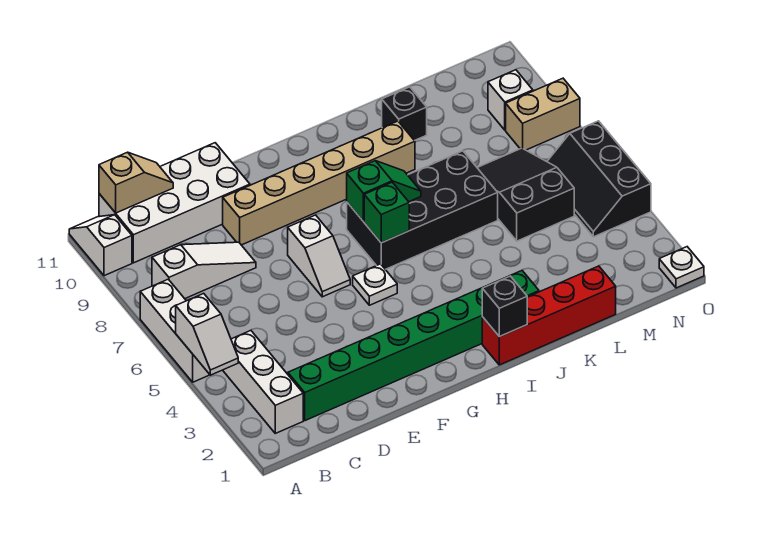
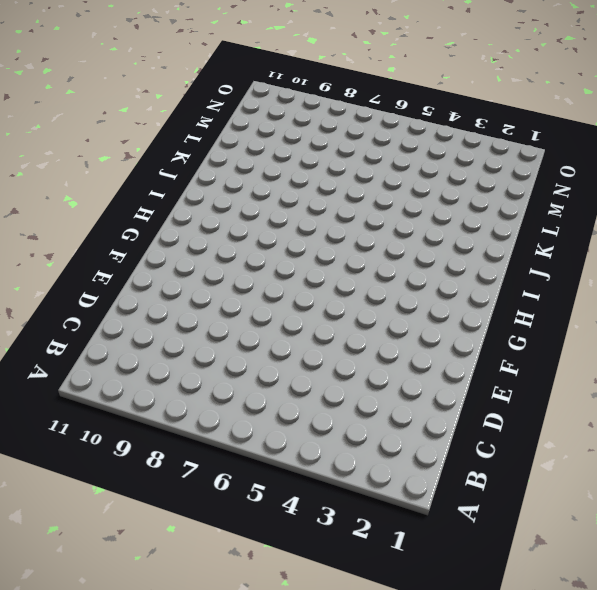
none -> white brick A5:A7 level 1
none -> white slope A10:A11 level 1 top 10
none -> white brick B2:B4 level 1

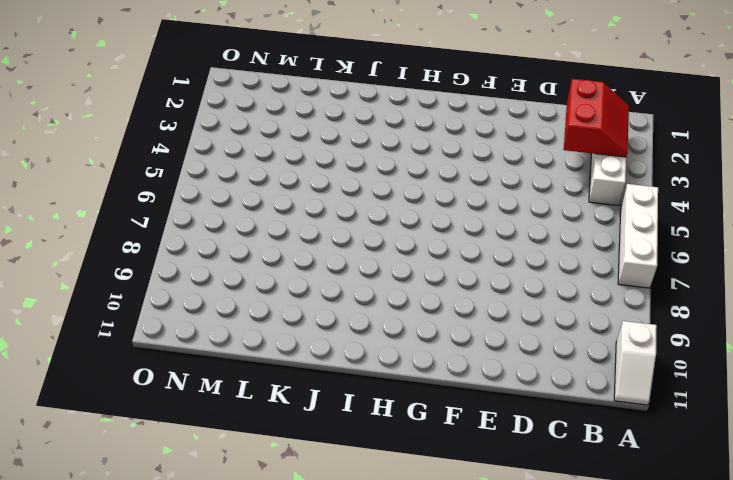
red slope B2:C3 level 2 top C -> none
none -> white slope B8:D8 level 1 top B
none -> white brick B10:E11 level 1
none -> green brick C2:J2 level 1

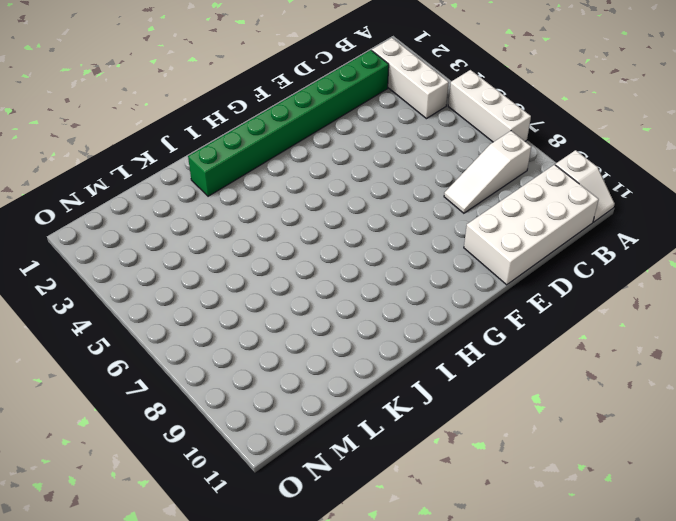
none -> tan brick E9:J9 level 1
none -> white slope F6:F7 level 1 top 7
none -> white plate G5 level 1

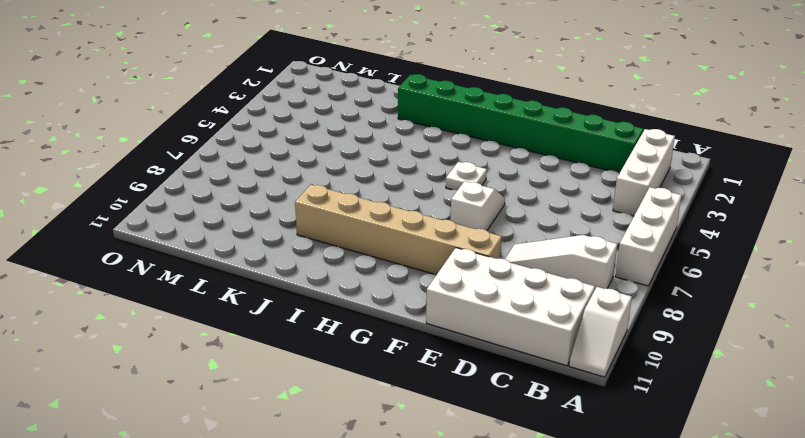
none -> black brick H6:K7 level 1
none -> red brick I1:L1 level 1
none -> black brick K10 level 1

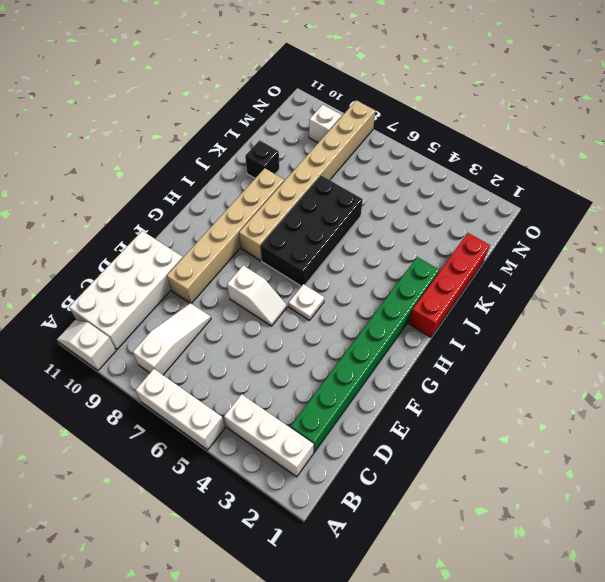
tan brick H8:O8 level 1 -> tan brick N8:O8 level 1
none -> black slope L5:M7 level 1 top 5
none -> black slope N4:O6 level 1 top O
none -> white plate O1 level 1

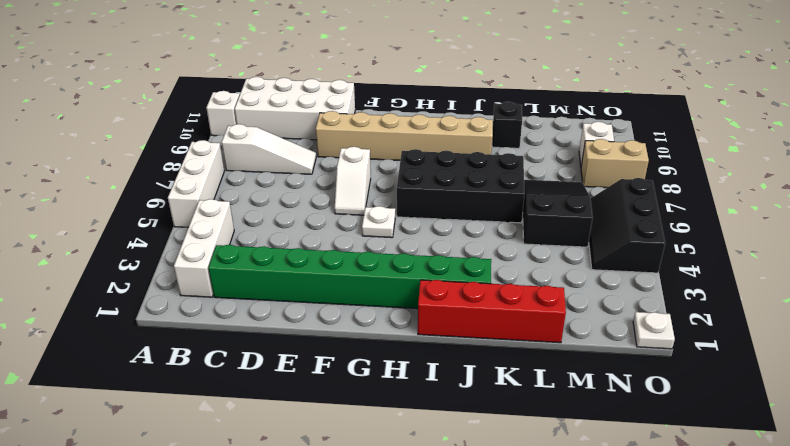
none -> white slope A4:A5 level 2 top 5
none -> tan slope B11:C11 level 2 top B
none -> green brick H6 level 2

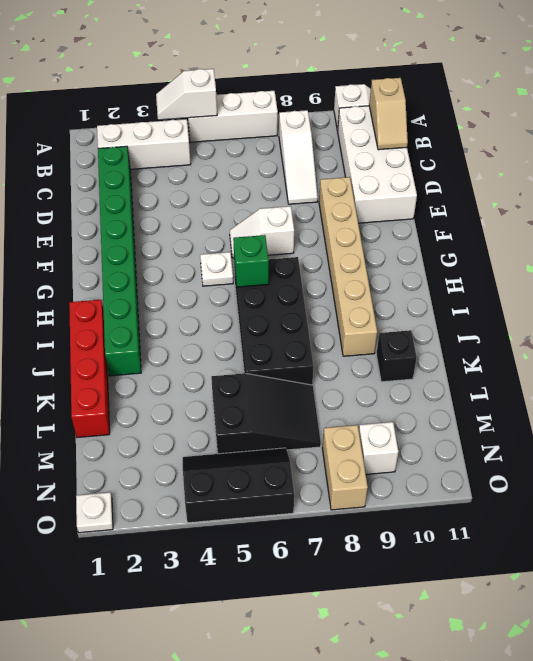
none -> green slope H7:I7 level 2 top H
none -> black brick I1 level 2

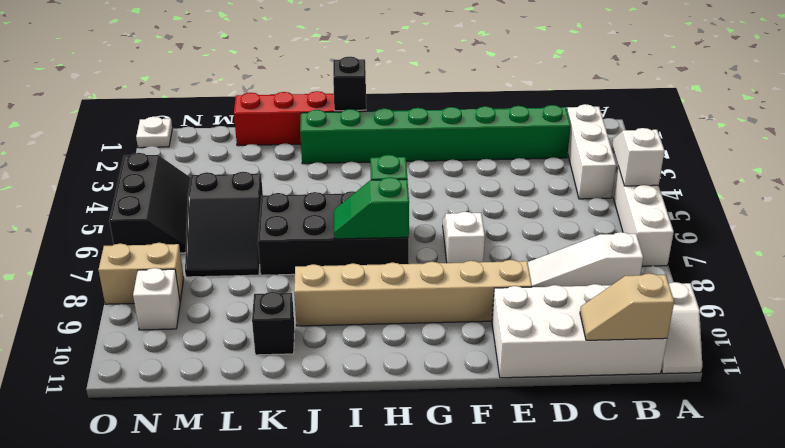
none -> white plate G5 level 1

